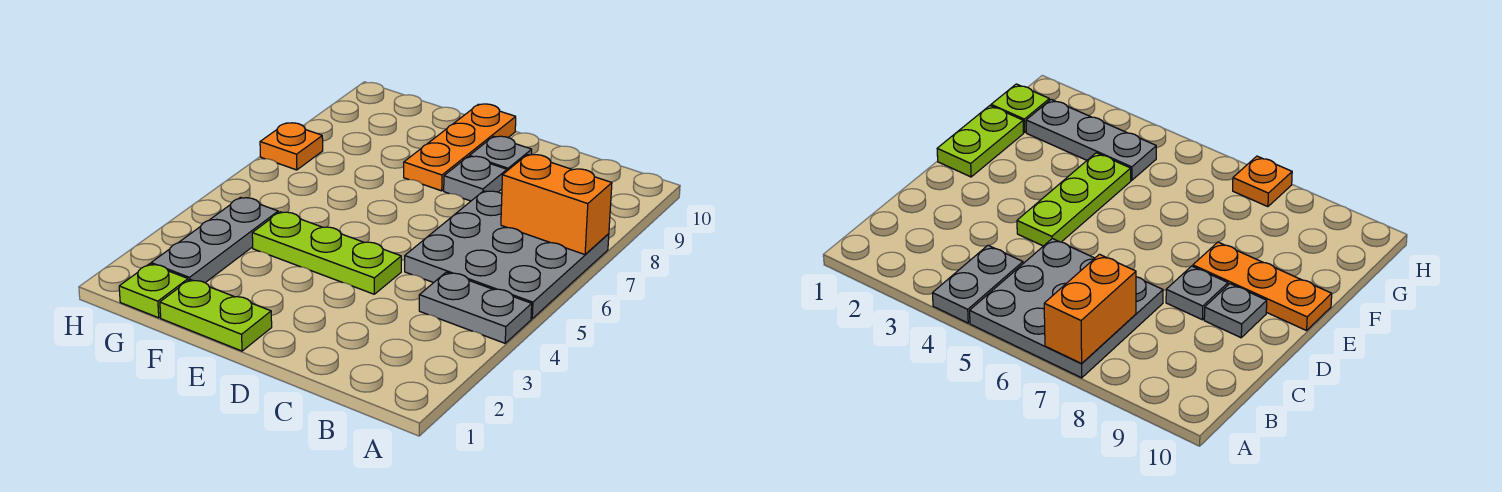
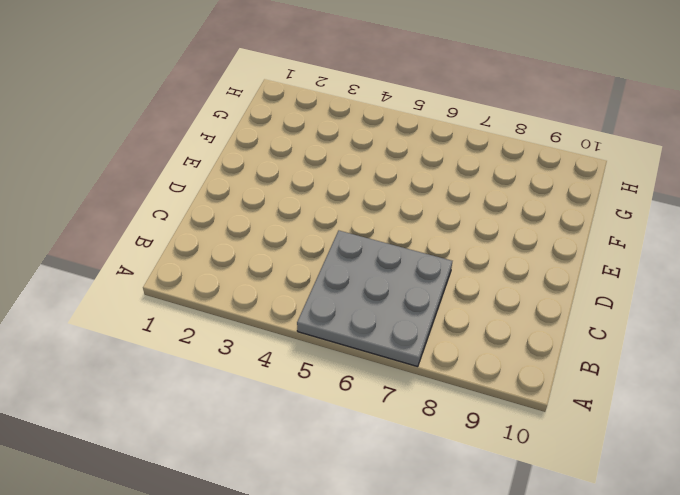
none -> grey plate A4:B4 level 1
none -> lime plate D4:F4 level 1

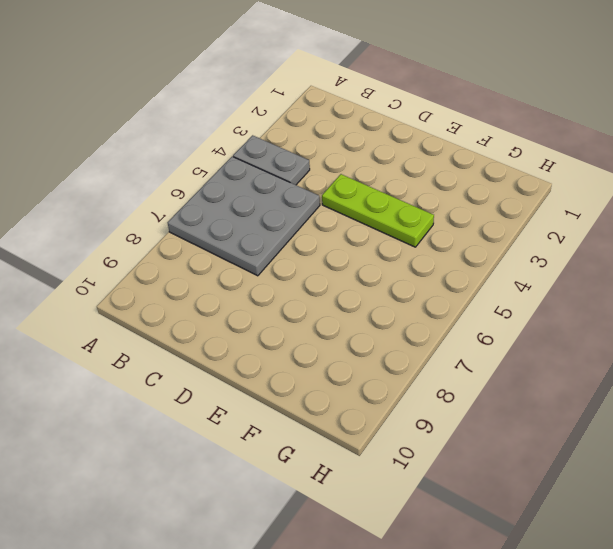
none -> grey plate D8 level 1
none -> grey plate D9 level 1

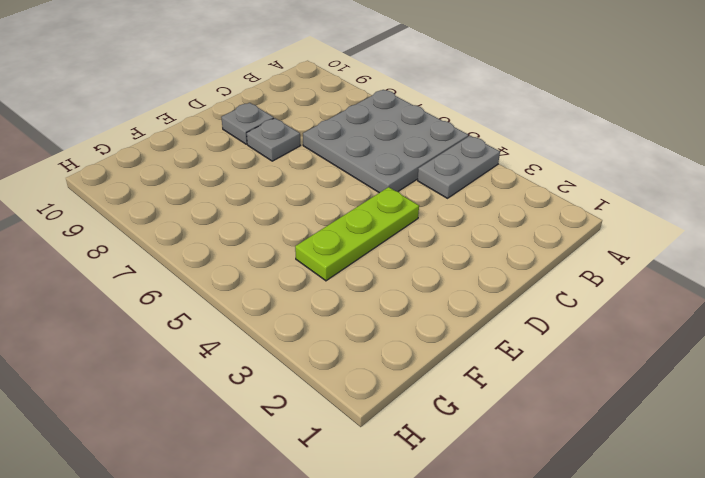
none -> lime plate E1:F1 level 1
none -> orange plate E8:E10 level 1

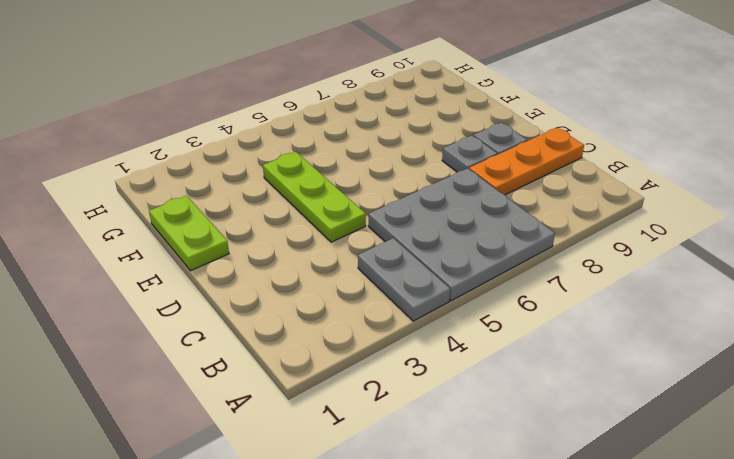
orange plate C8:C10 level 1 -> orange plate E8:E10 level 1
none -> lime plate G1 level 1
none -> grey plate G2:G4 level 1

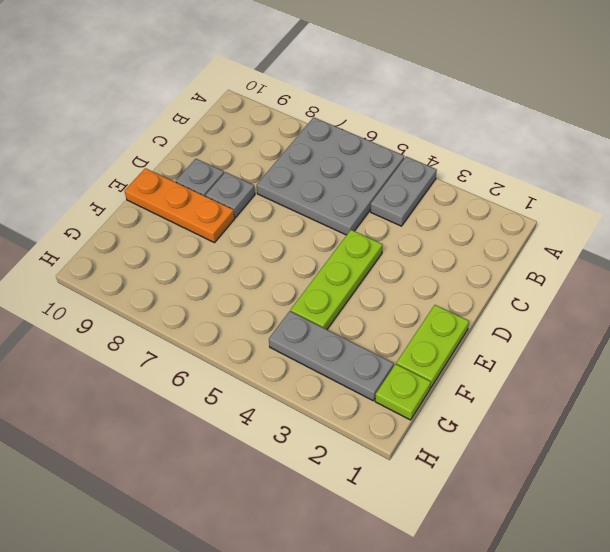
none -> orange plate H7 level 1
none -> orange brick A7:B7 level 2

